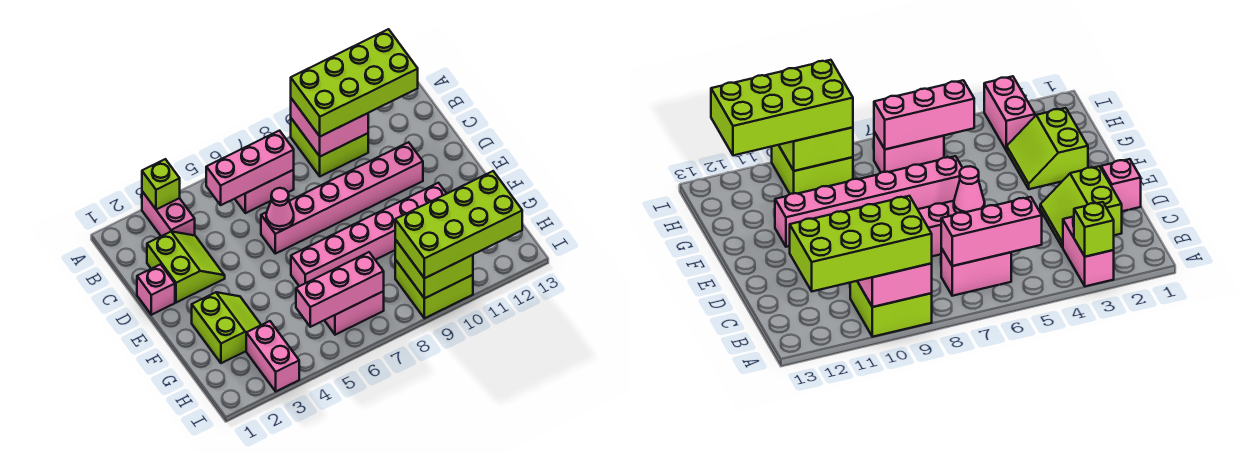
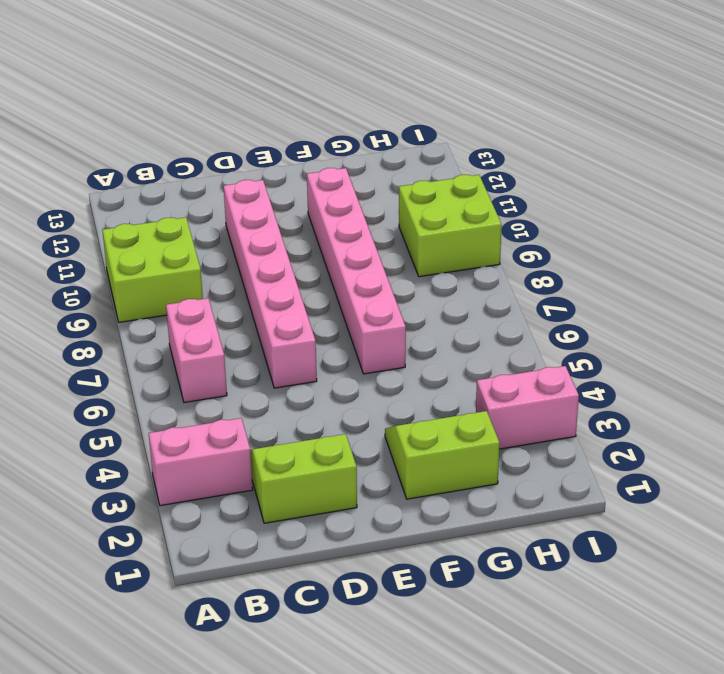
none -> pink brick D1 level 1
none -> pink brick H6:H7 level 1
none -> lime brick A3 level 2

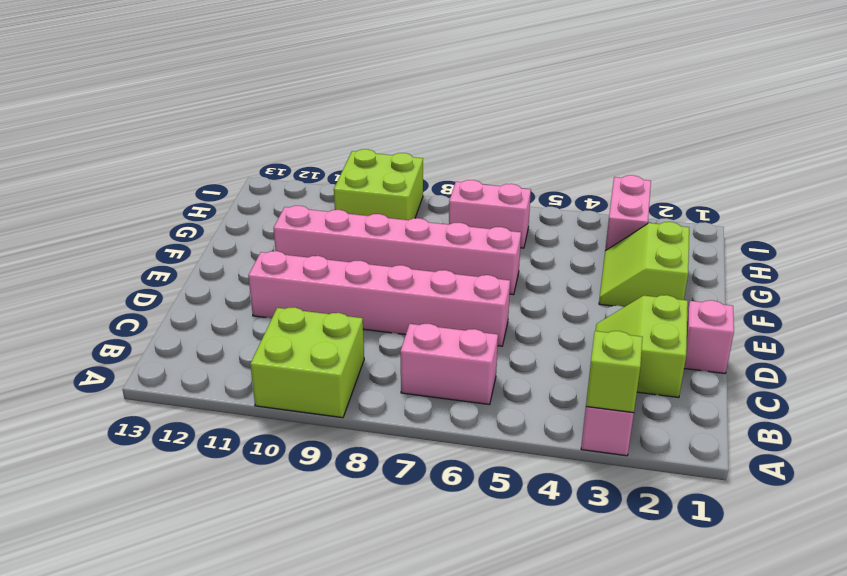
none -> pink brick A9:B10 level 2
none -> pink brick B5:B7 level 2
none -> pink cone D6 level 2

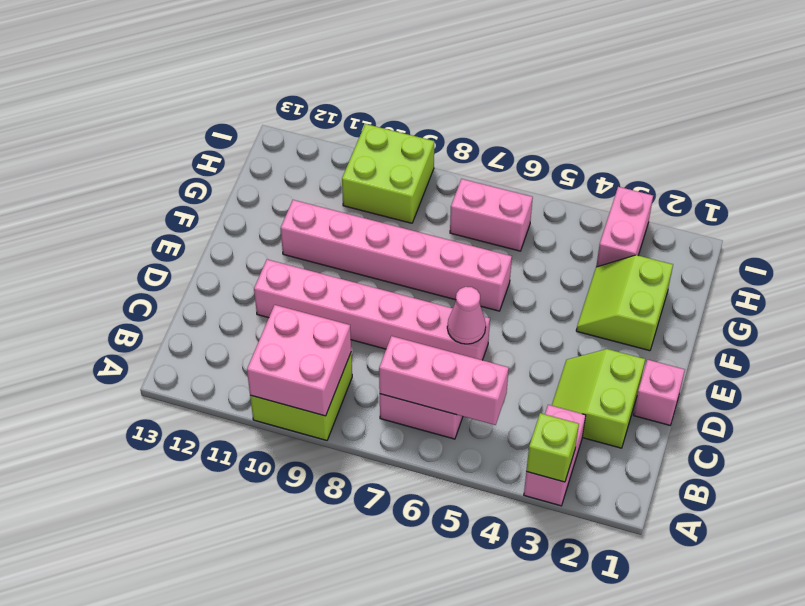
none -> pink brick H5:H7 level 2
none -> lime brick H9:I10 level 2
none -> lime brick A9:B12 level 3

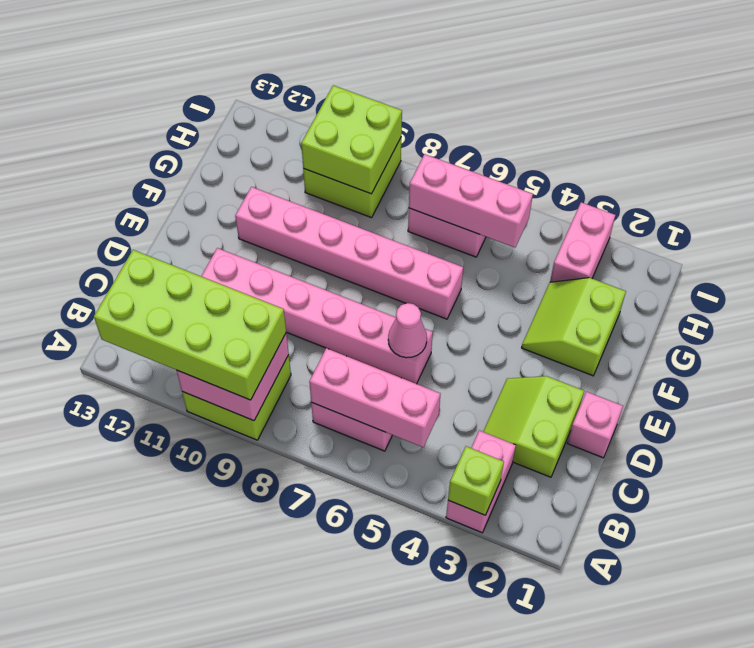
none -> lime brick H9:I12 level 3

